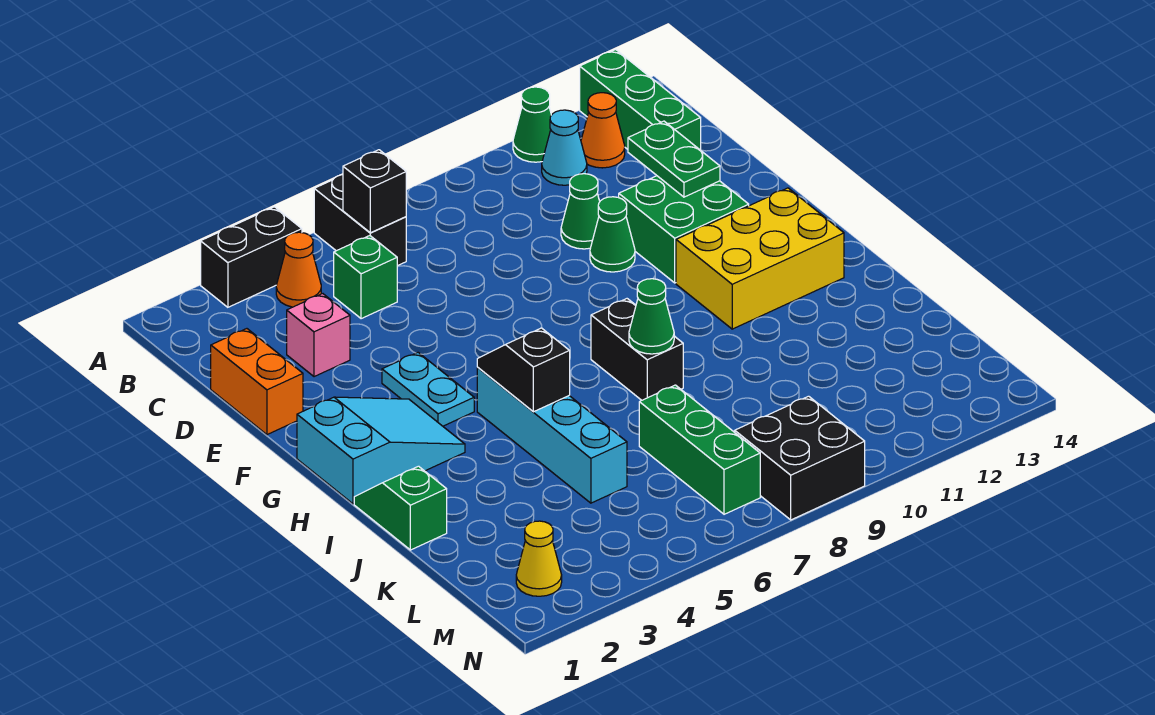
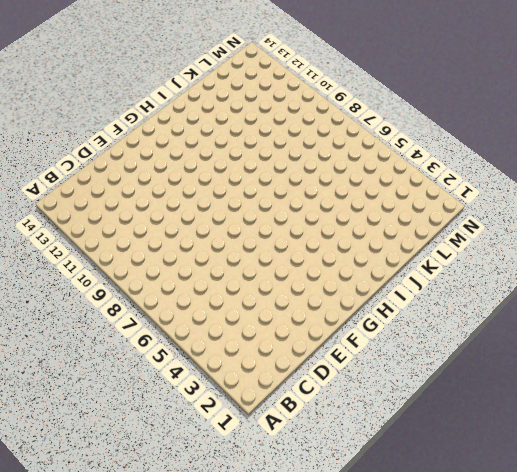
none -> black brick A3:A4 level 1
none -> black brick A6:B6 level 1
none -> green cone A11 level 1

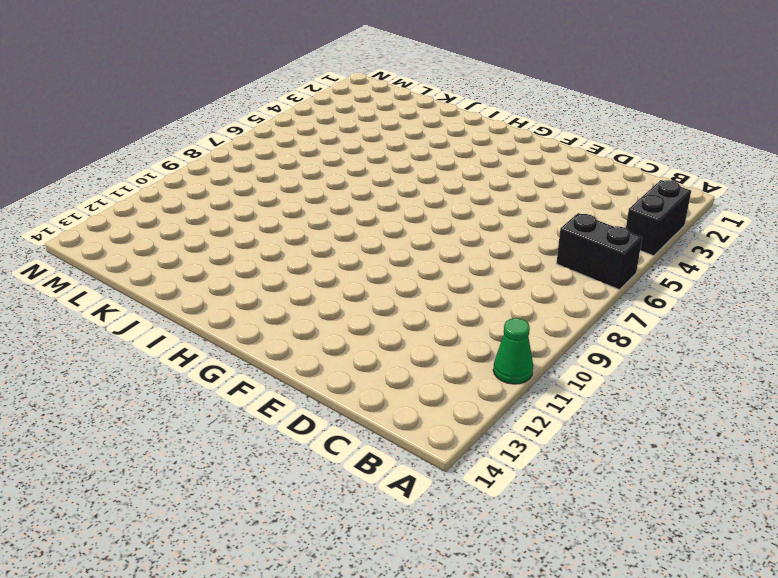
none -> green brick A13:C13 level 1
none -> orange cone B4 level 1
none -> cyan cone B11 level 1

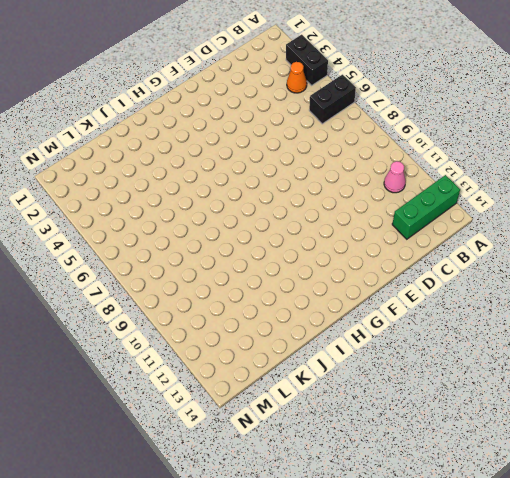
pink cone B11 level 1 -> cyan cone B11 level 1
none -> green cone A11 level 1
none -> orange cone B12 level 1
none -> green brick C5 level 1

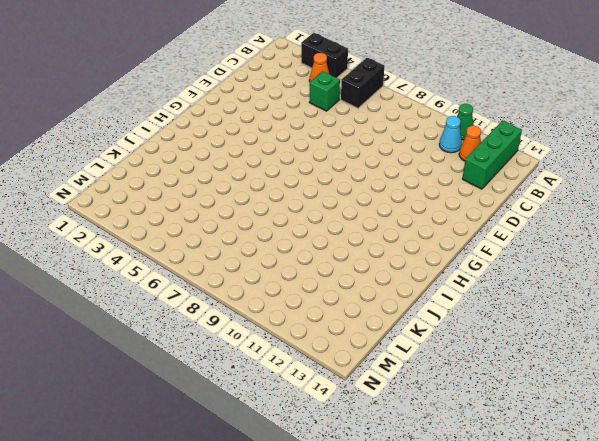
none -> orange brick D1:E1 level 1
none -> pink brick D3 level 1
none -> green cone D10 level 1

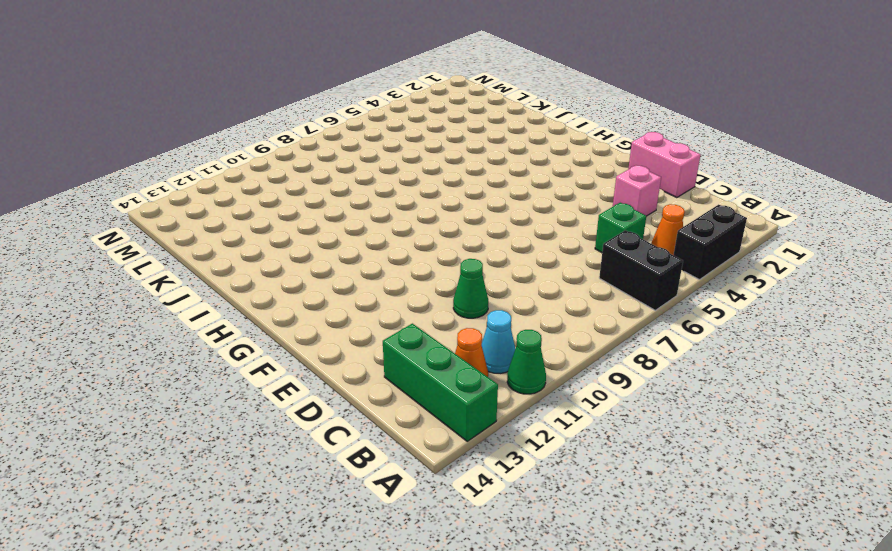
pink brick D1:E1 level 1 -> orange brick D1:E1 level 1
none -> green cone E10 level 1
none -> green brick E11:F12 level 1
none -> cyan plate F4:G4 level 1

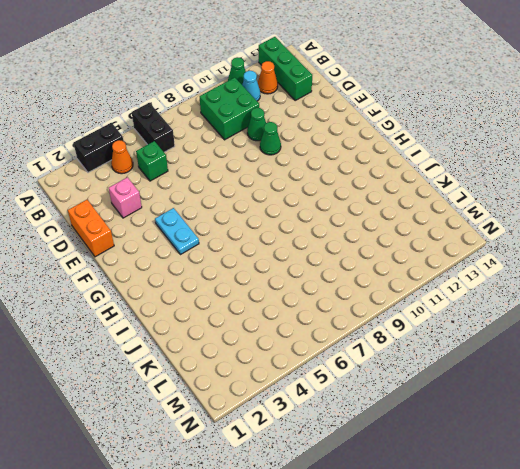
green brick B9:C10 level 1 -> green brick E11:F12 level 1
none -> cyan slope G1:H3 level 1 top 1
none -> yellow brick G11:H13 level 1
none -> cyan brick H5:K5 level 1

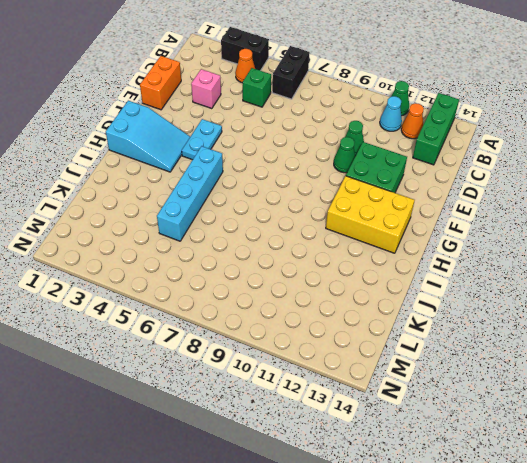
none -> black brick H8:I8 level 1
none -> green slope I1:J1 level 1 top J
none -> green brick K7:M7 level 1

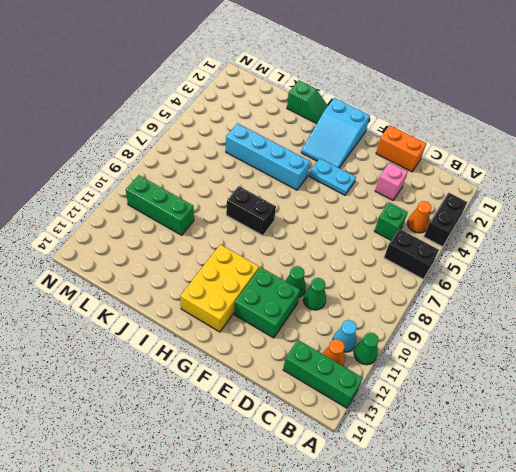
green brick K10:M10 level 1 -> green brick K7:M7 level 1
none -> yellow cone M2 level 1
none -> black brick M8:N9 level 1
none -> black brick B6 level 2

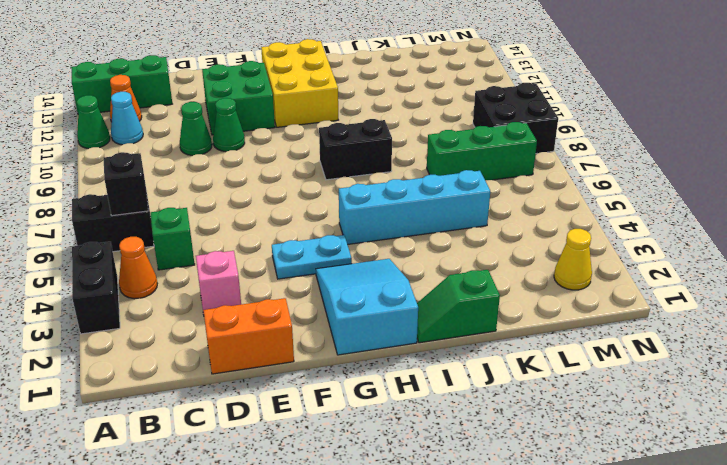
none -> green plate D12:E12 level 2
none -> black slope H5:I5 level 2 top I
none -> green cone I8 level 2

